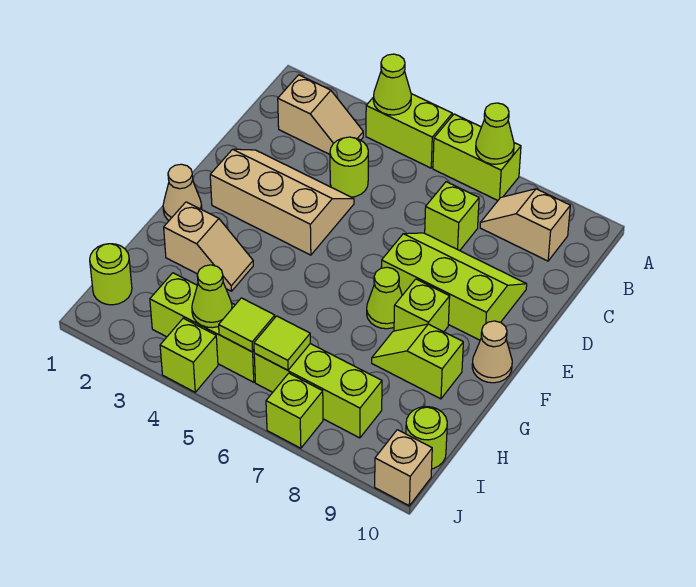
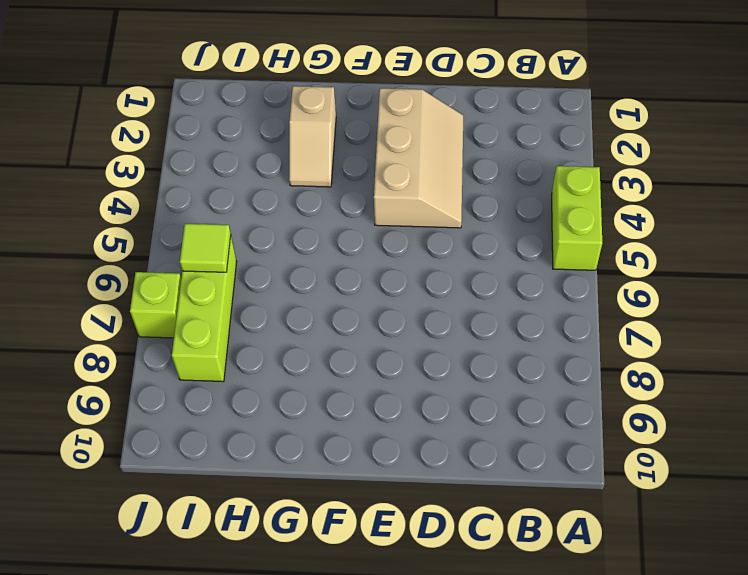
none -> lime brick A6:A7 level 1
none -> tan slope B2:B3 level 1 top 2
none -> tan slope B8:B9 level 1 top 9

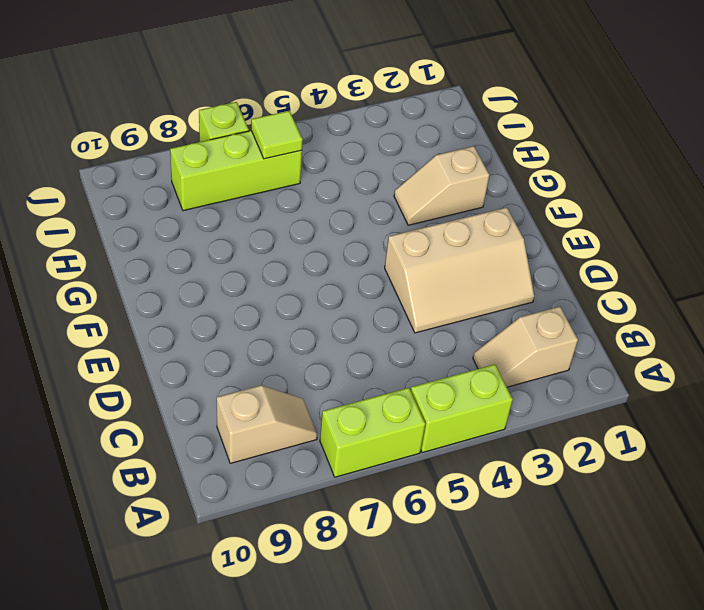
none -> lime round brick C4 level 1
none -> lime brick C7 level 1
none -> lime slope D7:E9 level 1 top E

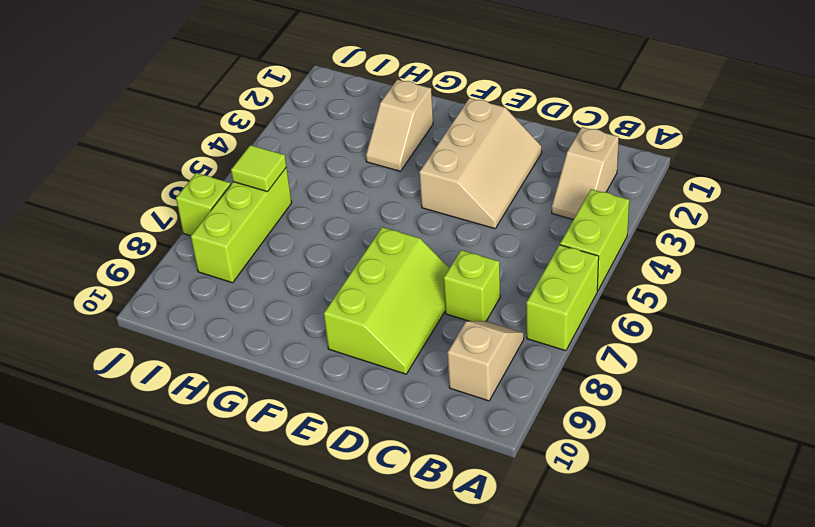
none -> lime round brick C4 level 1
none -> tan cone F1 level 1
none -> lime cone F7 level 1

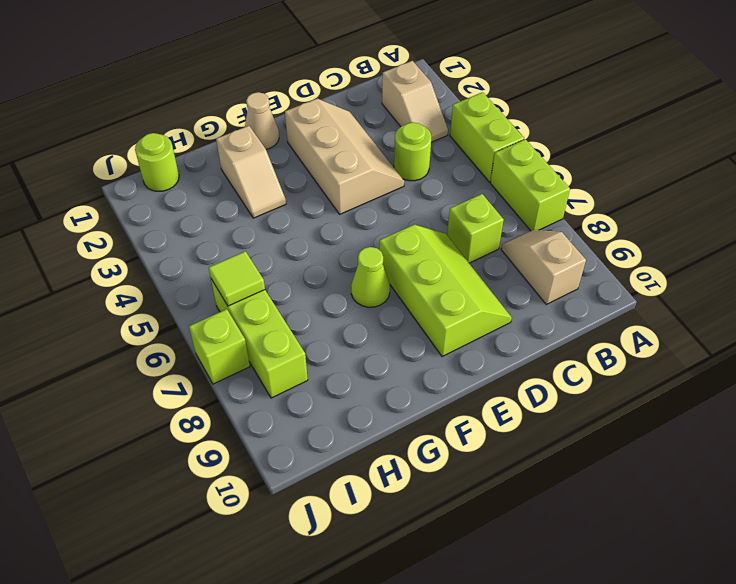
none -> lime brick F8 level 1
none -> tan cone F10 level 1
none -> lime slope G8:G9 level 1 top 9

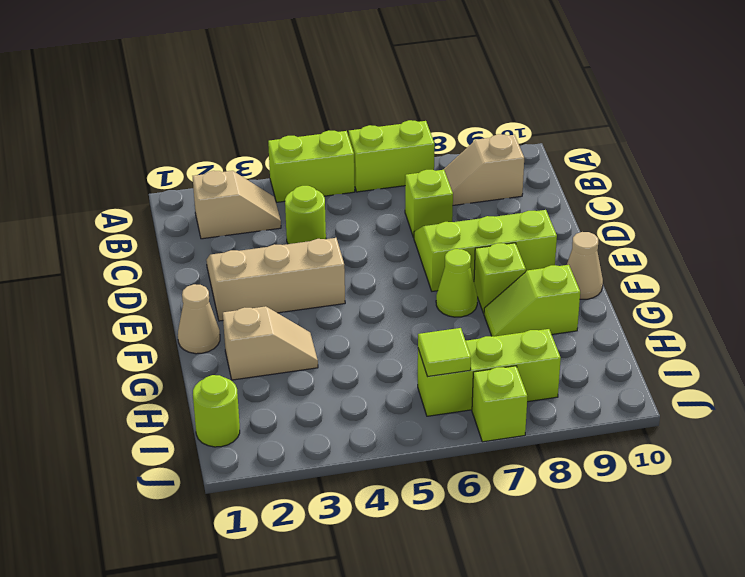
none -> lime brick I3:I5 level 1
none -> lime round brick I10 level 1
none -> lime brick J4 level 1

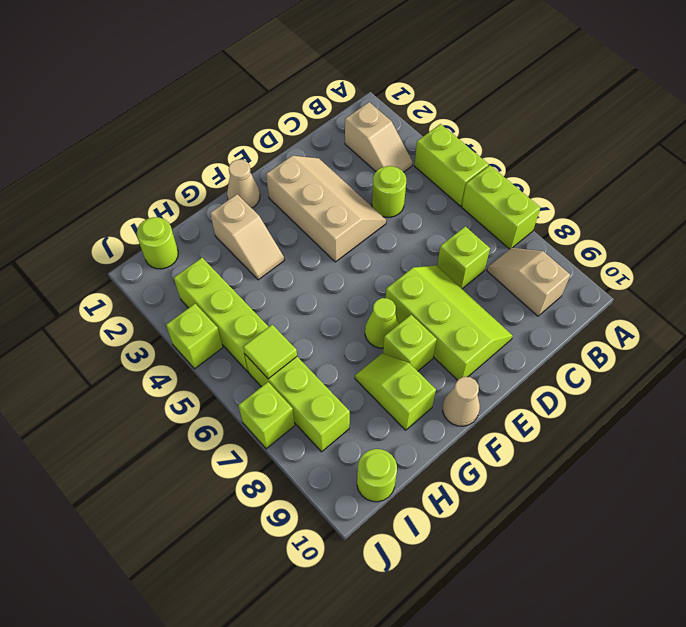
none -> tan brick J10 level 1
none -> lime cone A4 level 2
none -> lime cone A7 level 2

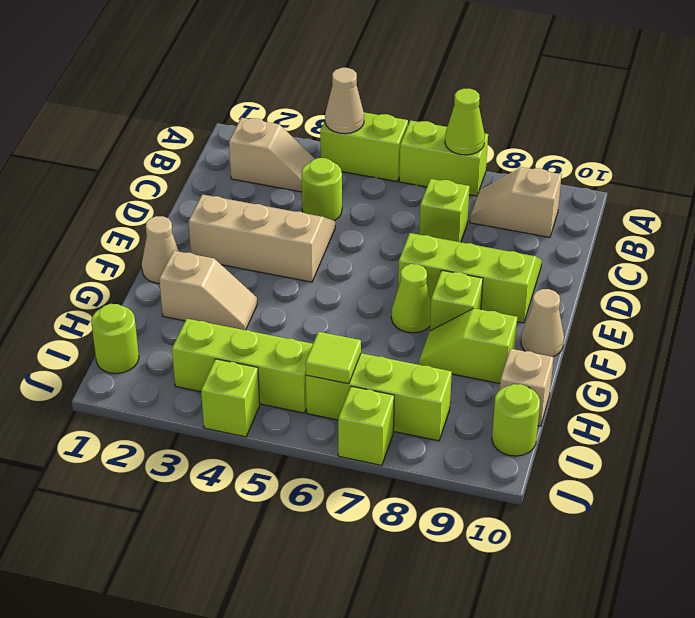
tan cone A4 level 2 -> lime cone A4 level 2
tan brick H10 level 1 -> tan brick J10 level 1
none -> lime cone I4 level 2
none -> lime tile I5 level 2

